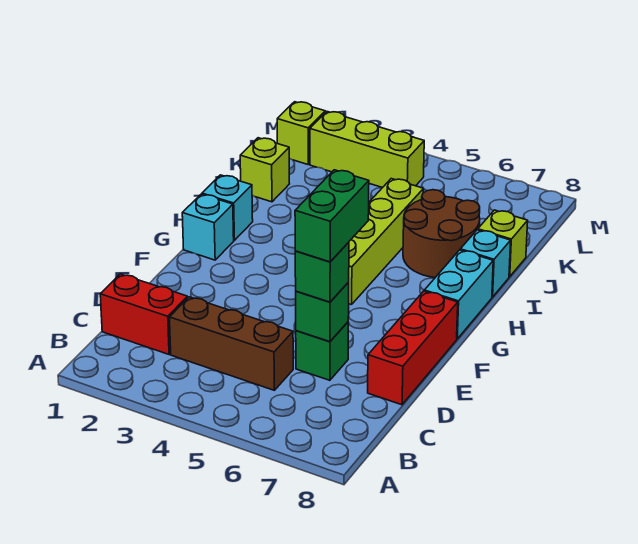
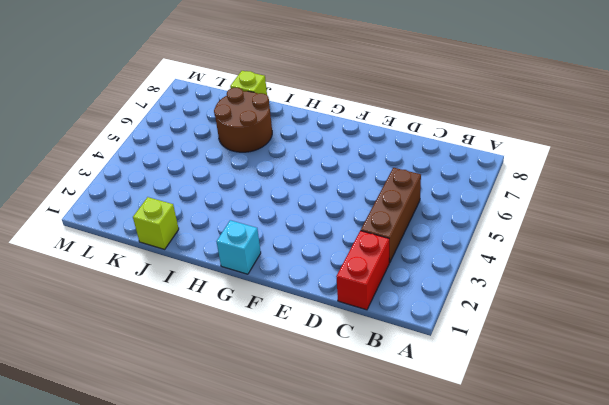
none -> green brick D6 level 1
none -> red brick D8:F8 level 1
none -> lime brick G5:J5 level 1

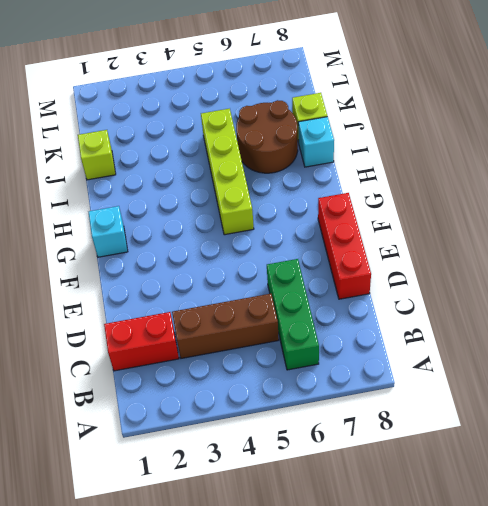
green brick B6:D6 level 1 -> green brick D6 level 1
none -> cyan brick G8:H8 level 1
none -> cyan brick H1 level 1
none -> lime brick L1 level 1

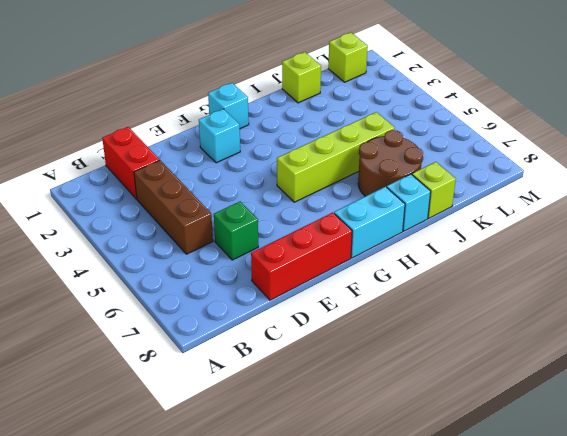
cyan brick F2 level 1 -> cyan brick H1 level 1
none -> lime brick L2:L4 level 1
none -> green brick D6 level 2
none -> green brick D6 level 3

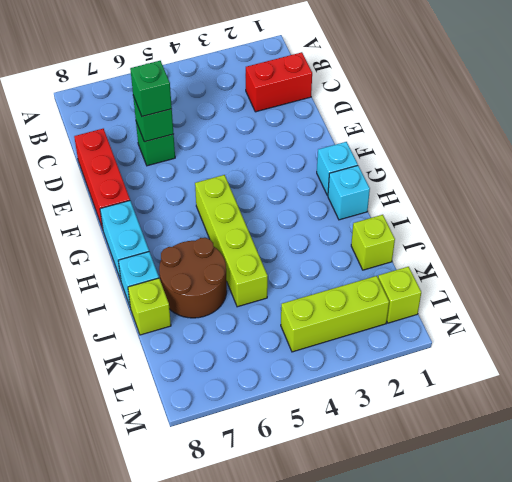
none -> brown brick C3:C5 level 1
none -> green brick D6:E6 level 4

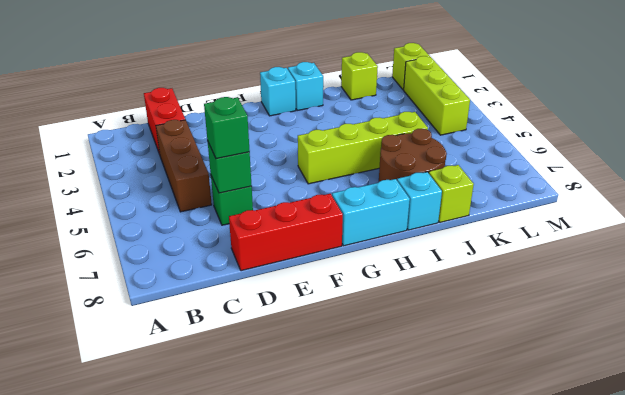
none -> green brick D6:E6 level 4

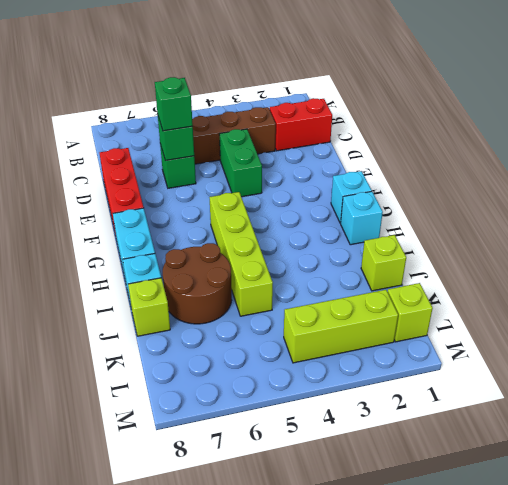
green brick D4:E4 level 1 -> green brick D6:E6 level 4

